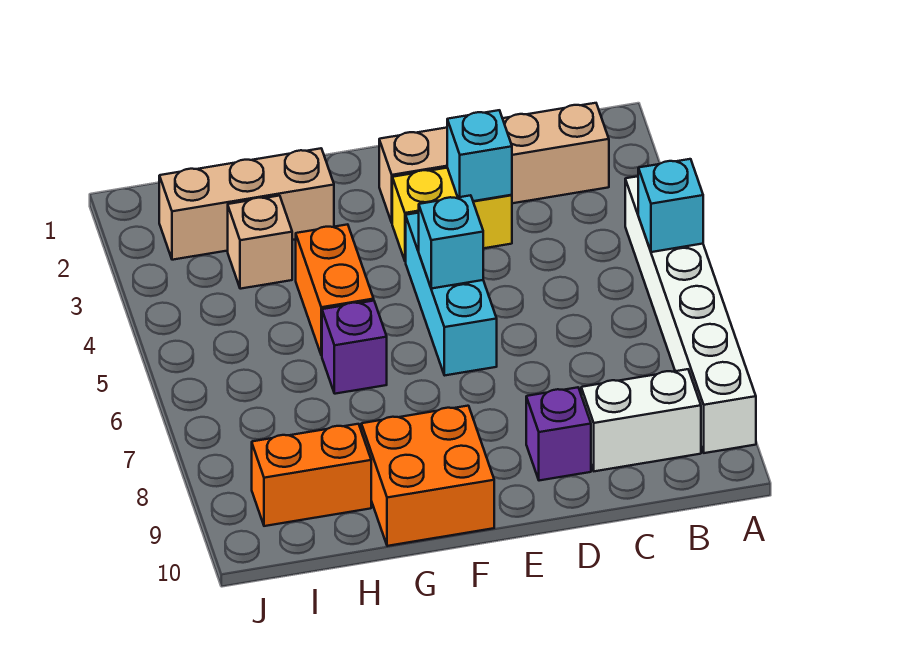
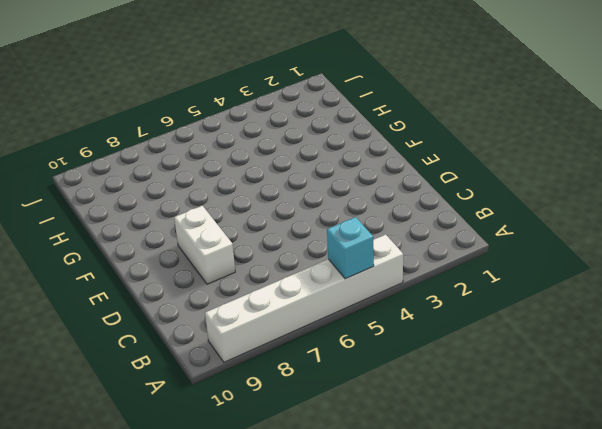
white brick D8:E8 level 1 -> white brick B9:C9 level 1
none -> tan brick B2:E2 level 1
none -> yellow brick D3:E3 level 1
none -> purple brick D9 level 1

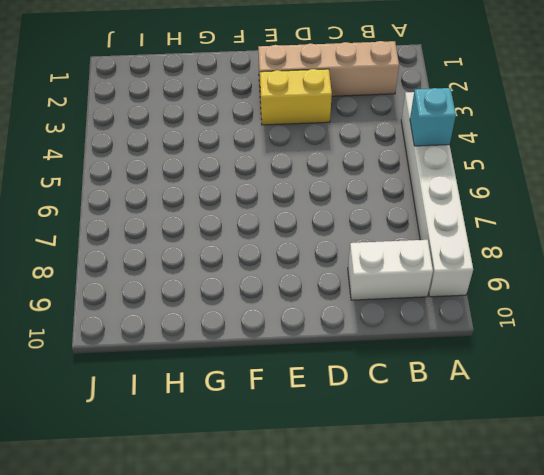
none -> purple brick D9 level 1
none -> cyan brick E4:E6 level 1
none -> orange brick F9:G10 level 1

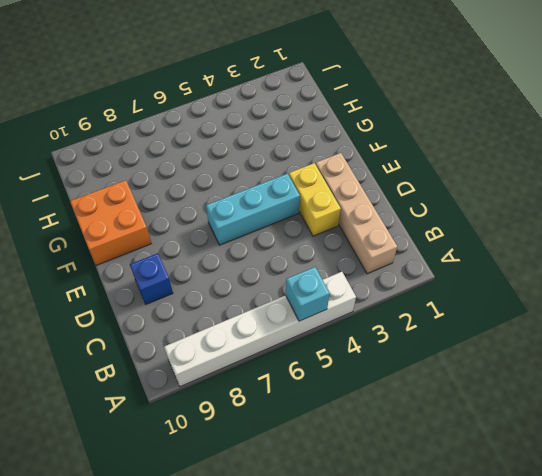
blue brick D9 level 1 -> purple brick D9 level 1
none -> white brick B9:C9 level 1
none -> tan brick G2:I2 level 1
none -> orange brick G4:G5 level 1

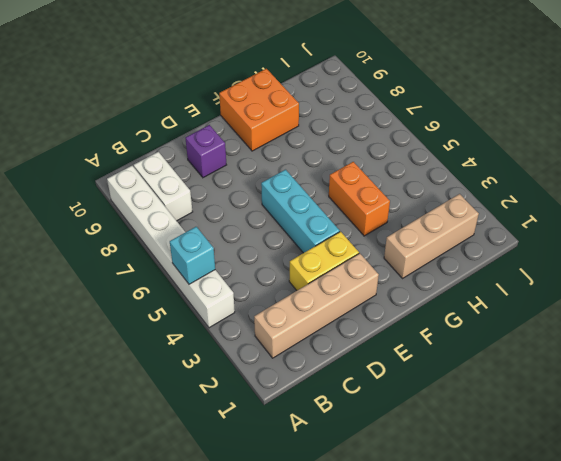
white brick B8:B9 level 1 -> white brick B9:C9 level 1
none -> purple brick G6 level 1
none -> tan brick H3 level 1
none -> orange brick H9:I9 level 1

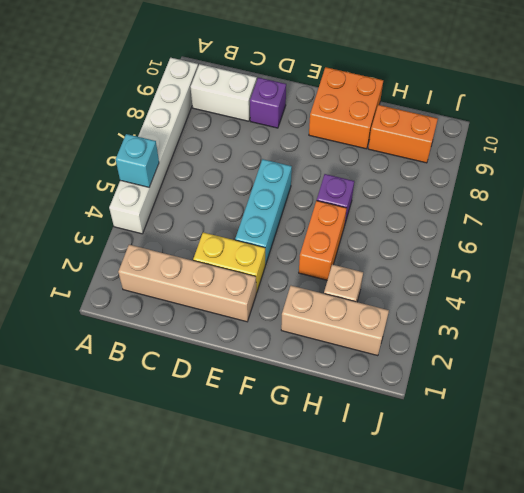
none -> cyan brick D3 level 2
none -> cyan brick E5 level 2

